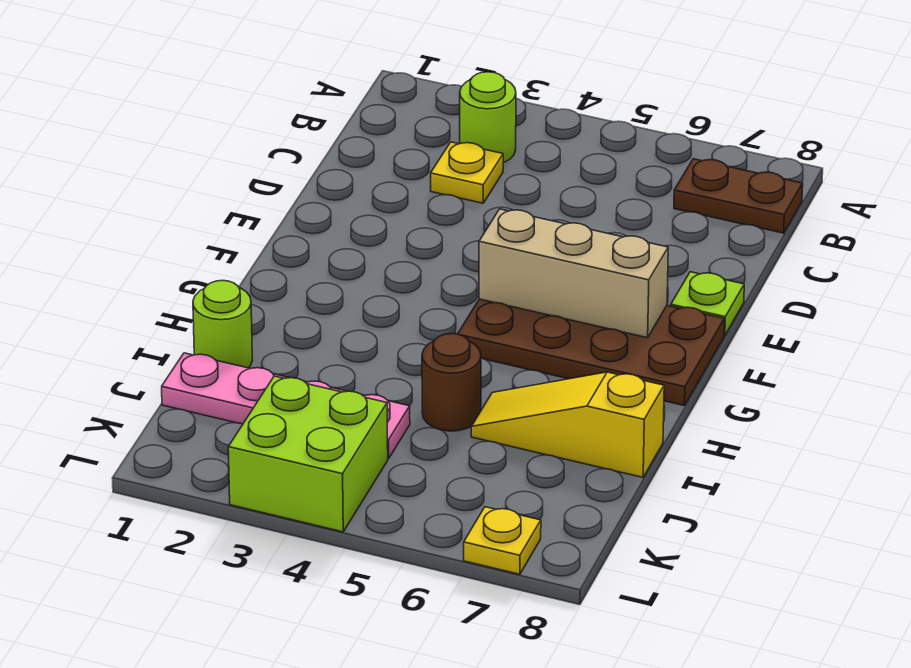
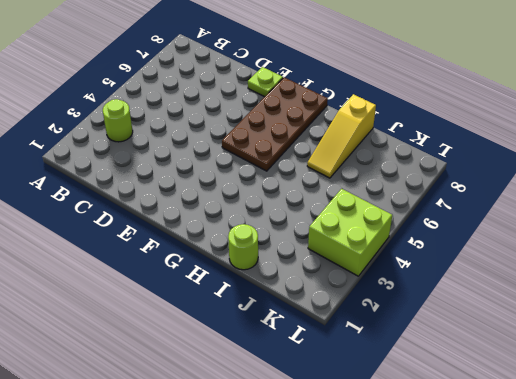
none -> brown plate B7:B8 level 1
none -> yellow plate C3 level 1
none -> brown round brick I5 level 1

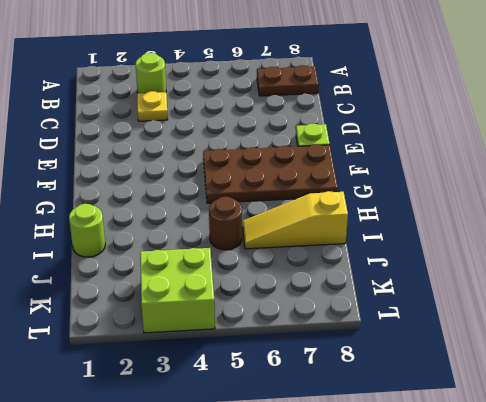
none -> pink plate J1:J4 level 1
none -> yellow plate L7 level 1
none -> tan brick F5:F7 level 2

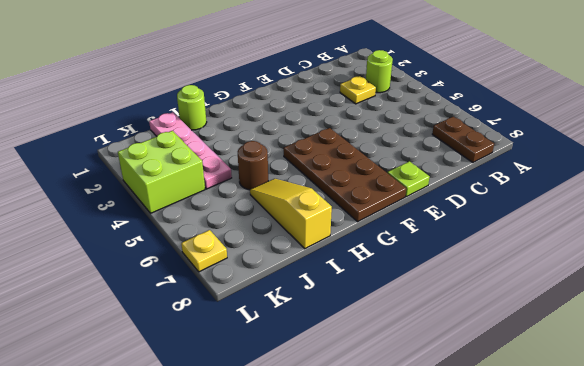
none -> tan brick F5:F7 level 2

